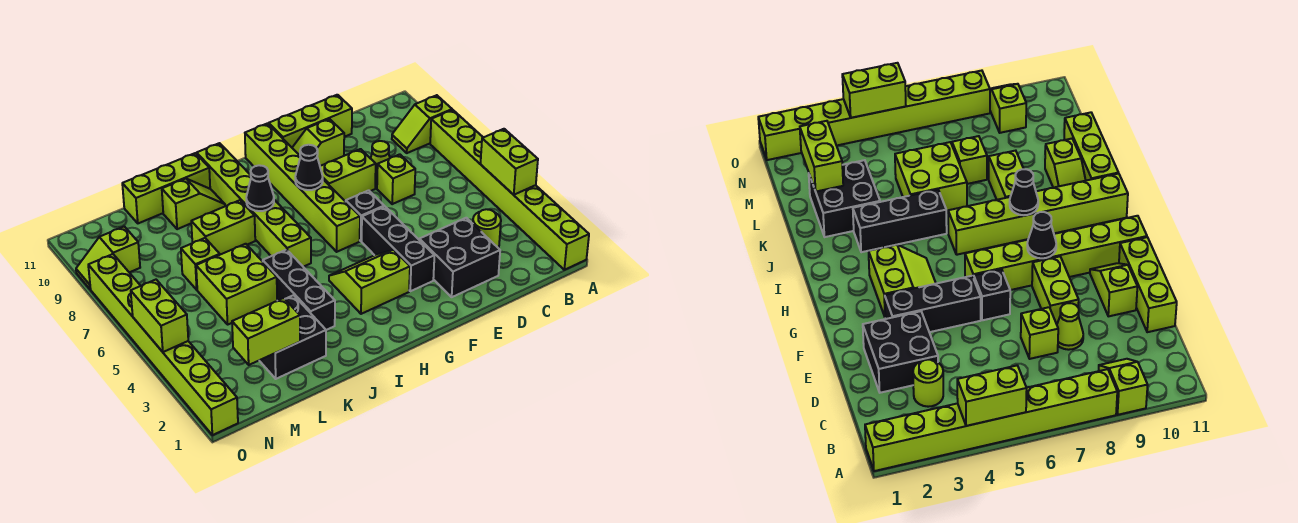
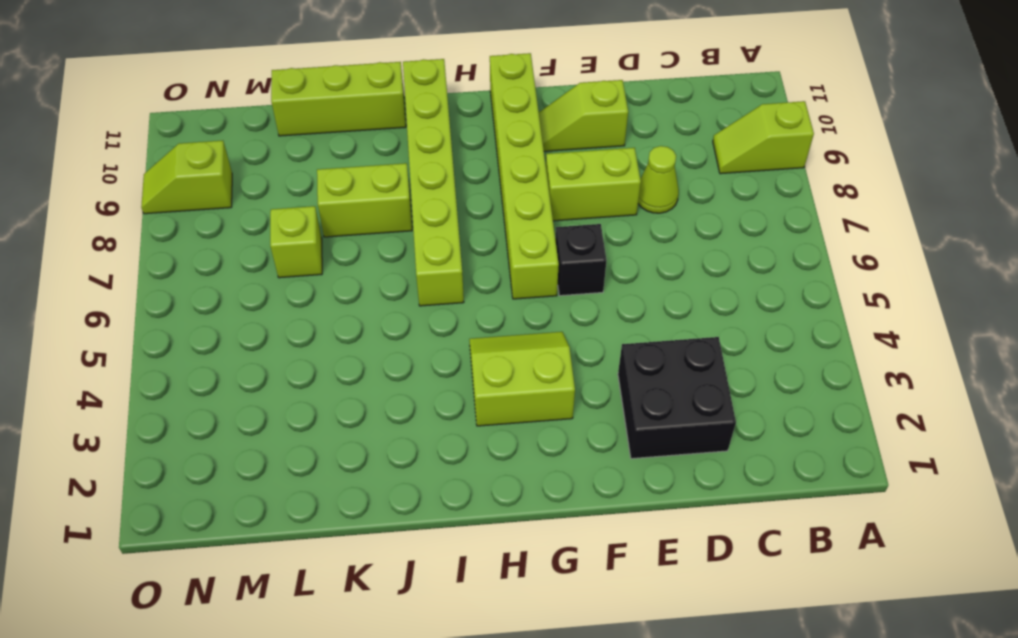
none -> lime brick A1:A8 level 1
none -> lime round brick C3 level 1
none -> lime brick D7 level 1

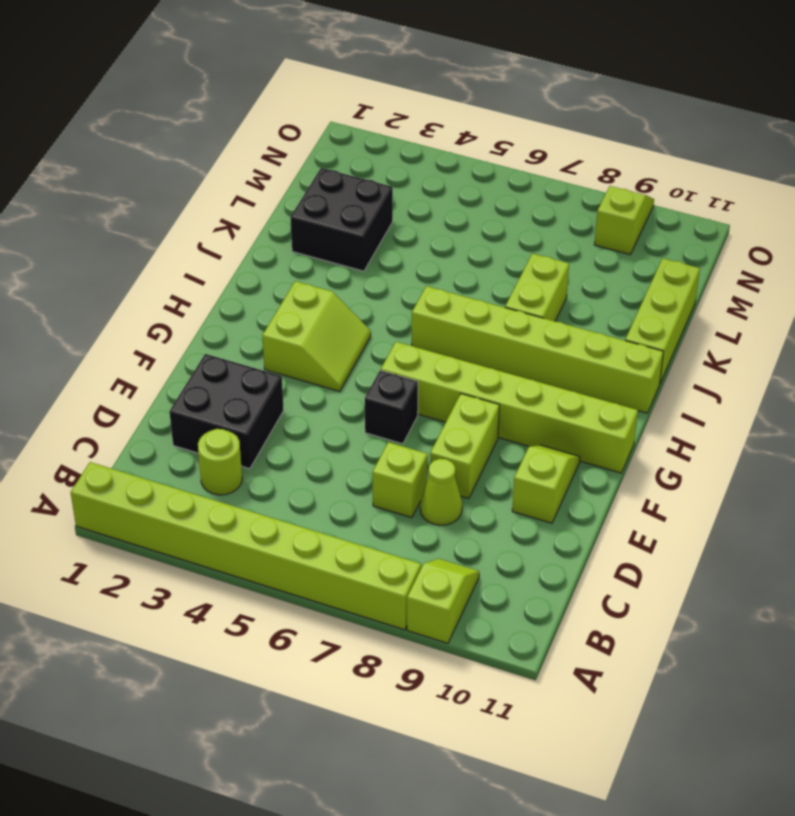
none -> lime brick D11:F11 level 1
none -> black brick F3:F5 level 1
none -> black brick J3:J5 level 1

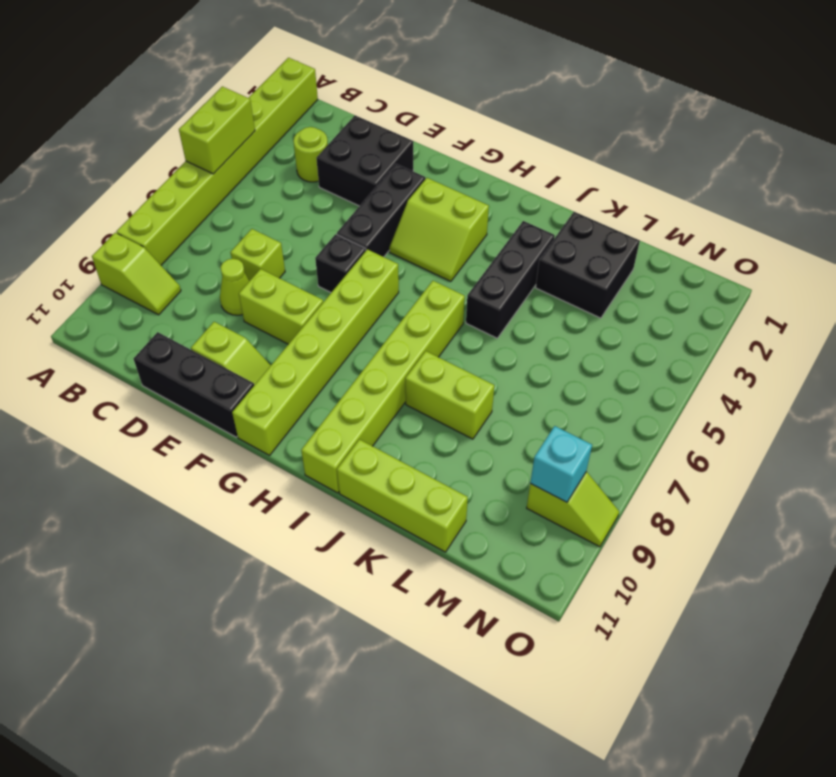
black brick D11:F11 level 1 -> lime brick D11:F11 level 1
cyan brick N9 level 2 -> none
none -> lime slope J10:K10 level 1 top K
none -> lime brick K5:L6 level 1
none -> lime brick L7 level 1

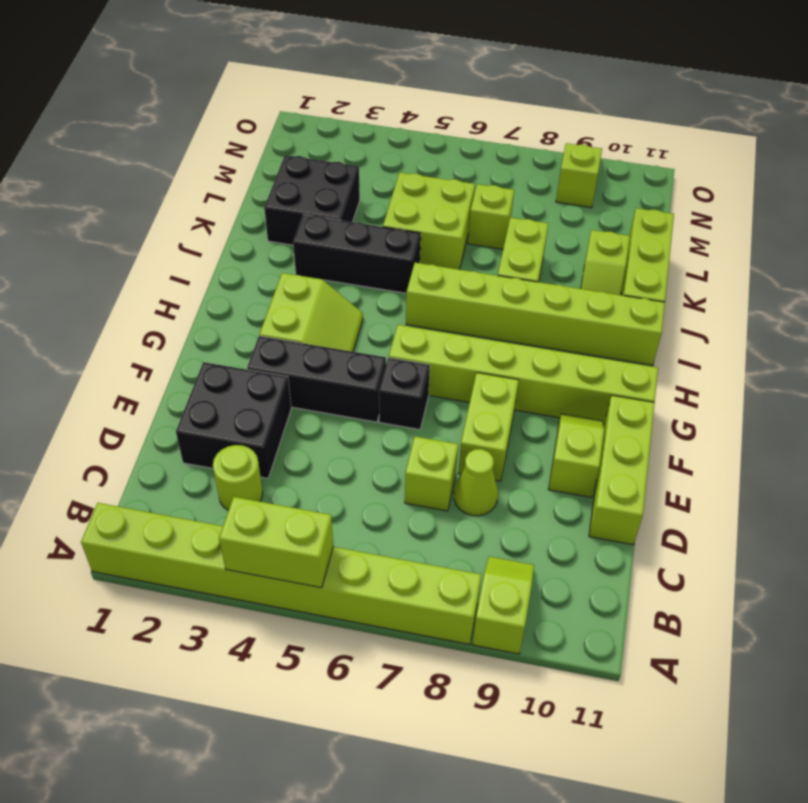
none -> lime brick O1:O8 level 1
none -> black cone G8 level 2
none -> black cone I8 level 2

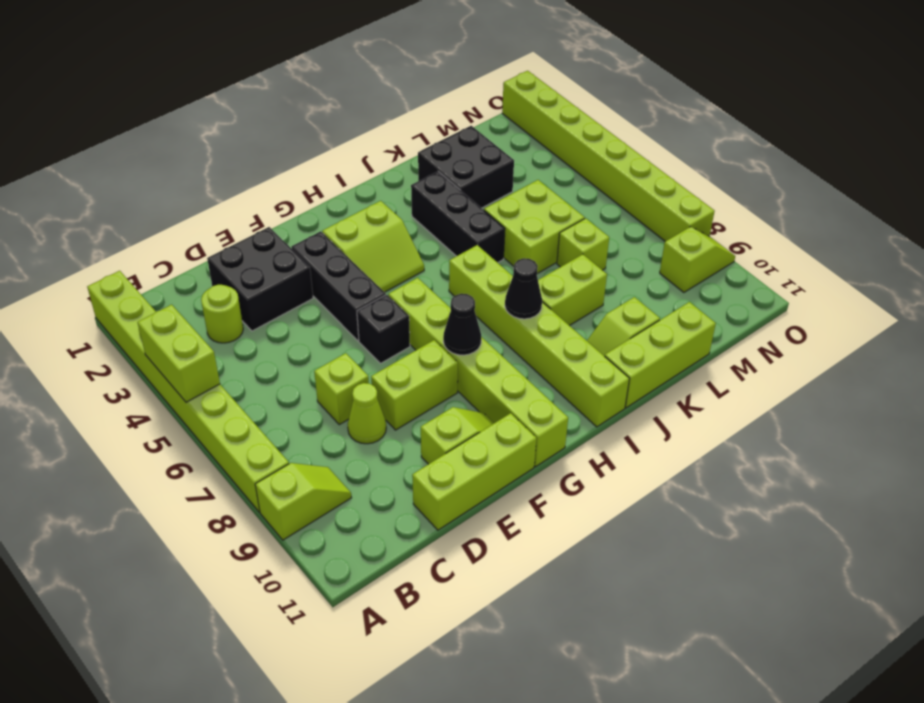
none -> lime brick L2:M2 level 2
none -> lime brick O4:O5 level 2

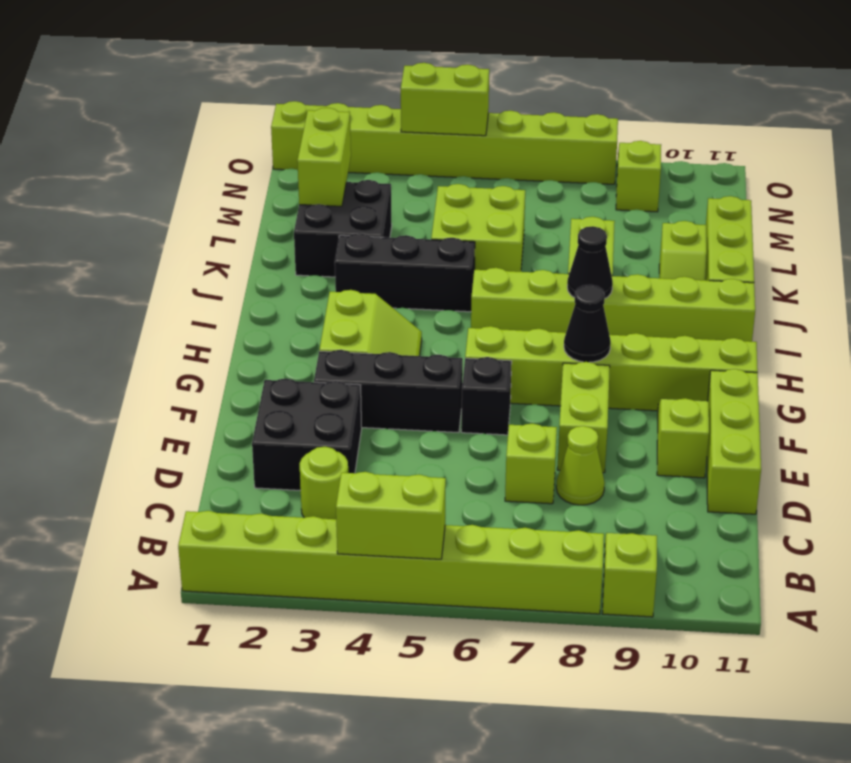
none -> lime brick L7 level 1

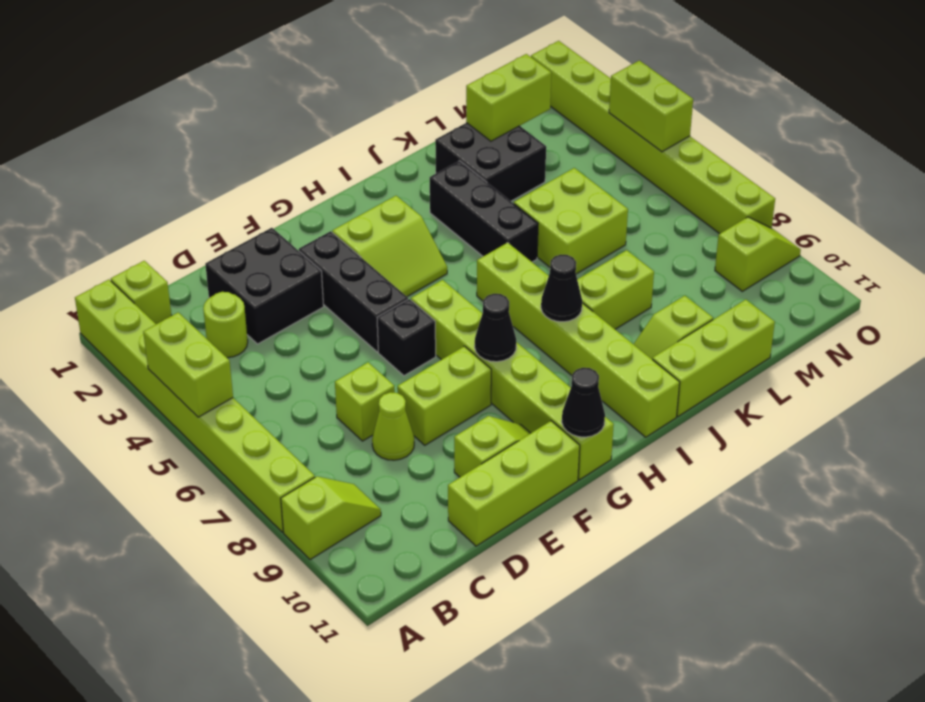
lime brick B1 level 1 -> lime brick L7 level 1
black cone G11 level 2 -> none

